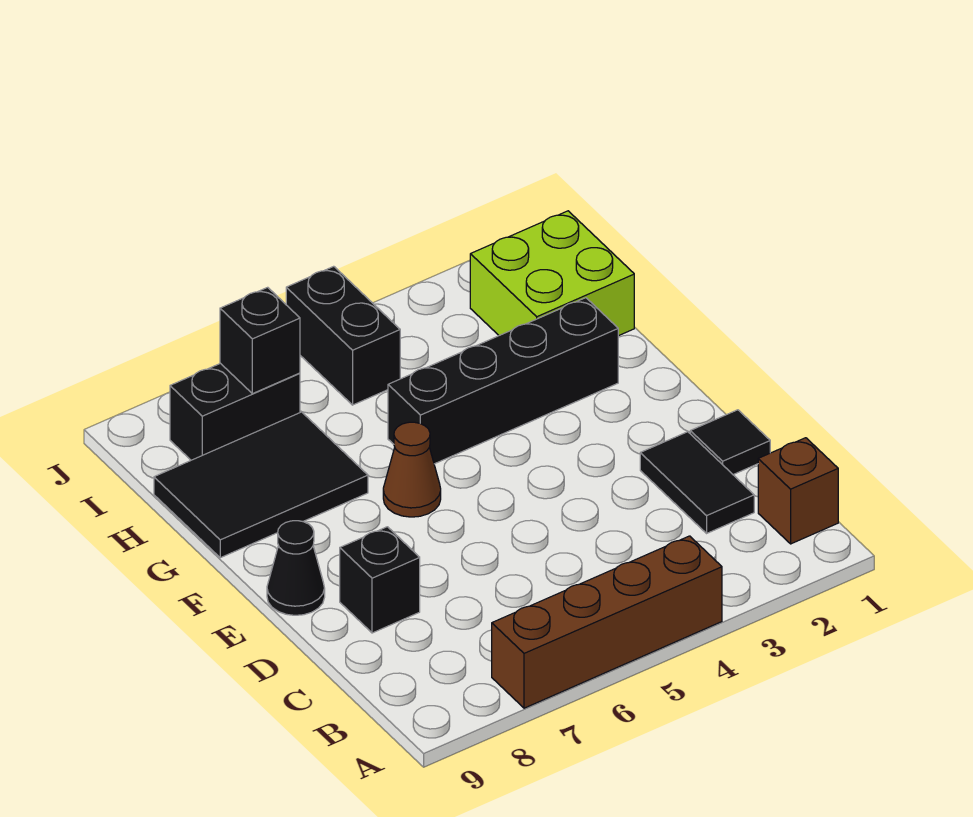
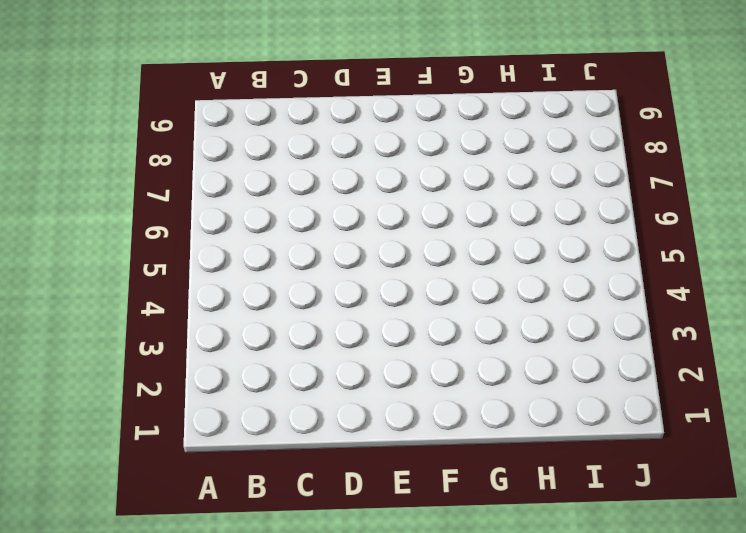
none -> brown brick A4:A7 level 1
none -> brown brick B1 level 1
none -> black tile C2:D2 level 1

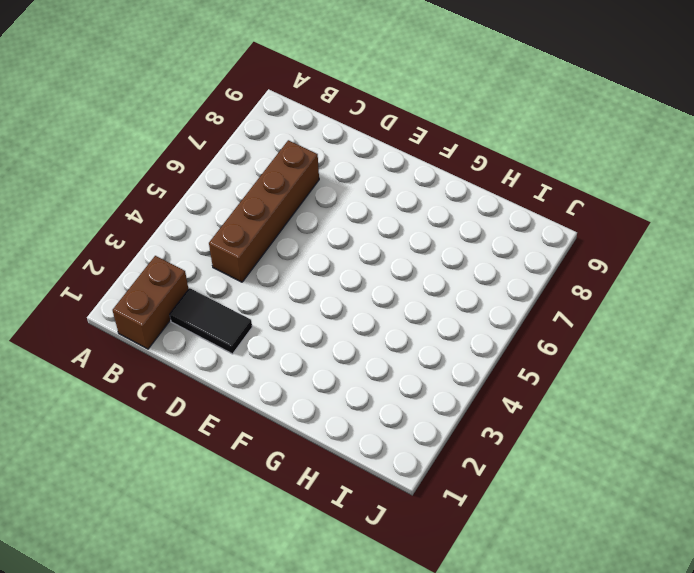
brown brick B1:B2 level 1 -> brown brick B1 level 1
brown brick C4:C7 level 1 -> brown brick A4:A7 level 1
none -> black tile D1 level 1
none -> black brick D8 level 1
none -> black cone E9 level 1

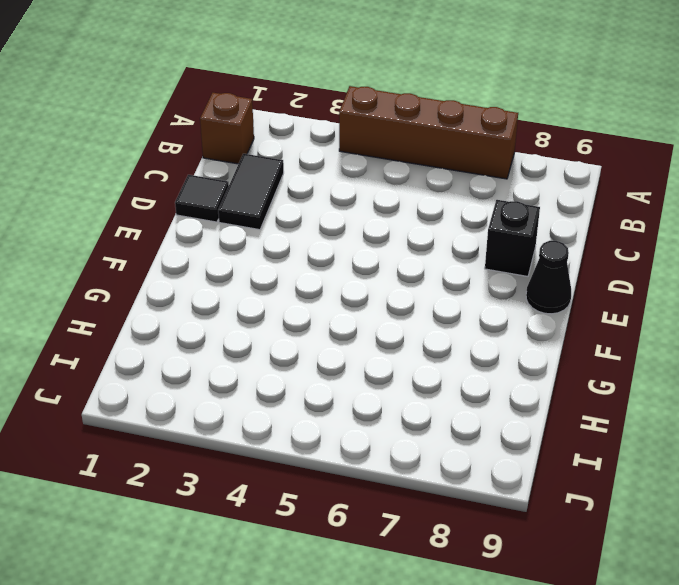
none -> brown cone F6 level 1
none -> black brick G2:G5 level 1
none -> black tile G7:H9 level 1

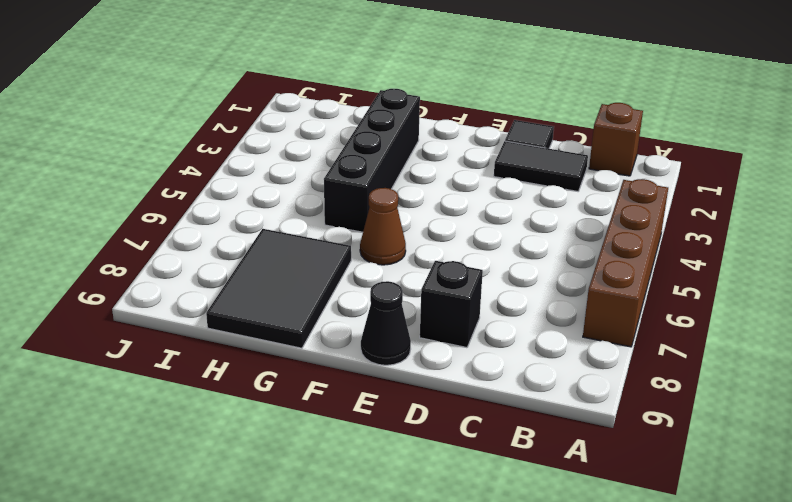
none -> lime brick H1:I2 level 1
none -> black brick I5:J5 level 1
none -> black brick I7:I8 level 1

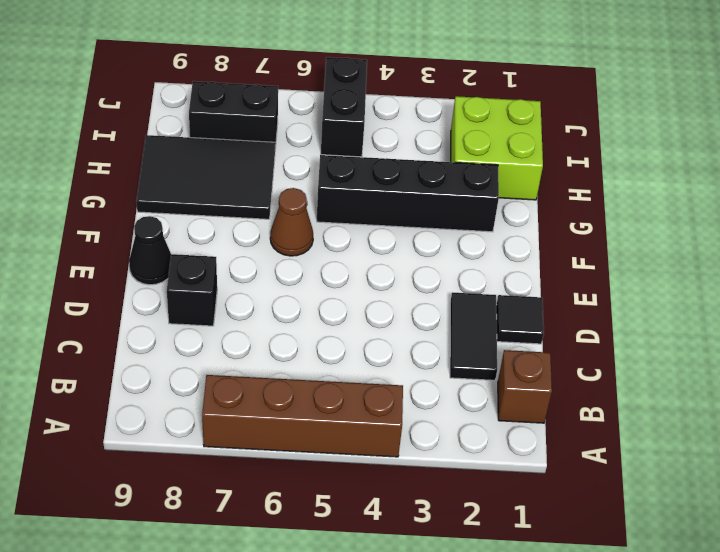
none -> black brick I7 level 2

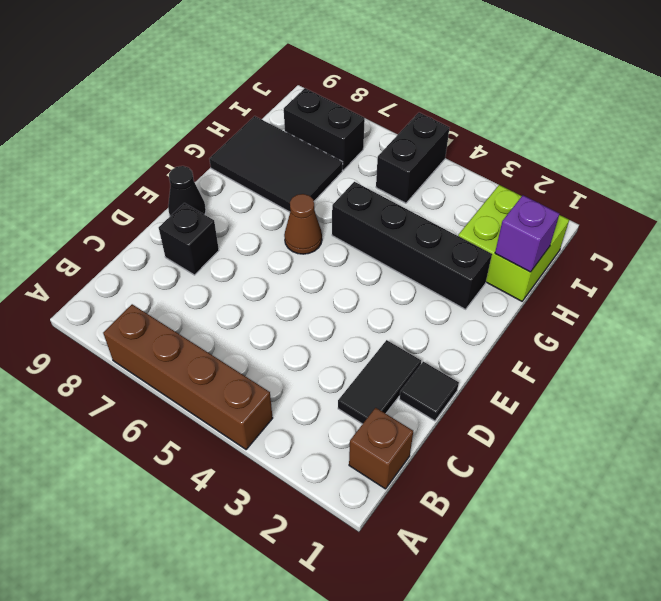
purple brick H1 level 2 -> none
none -> black brick I7 level 2

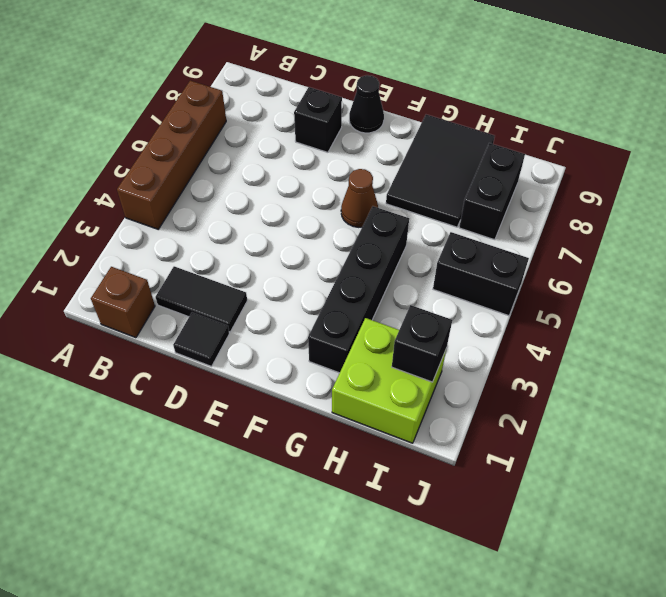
black brick I2 level 2 -> black brick I7 level 2

